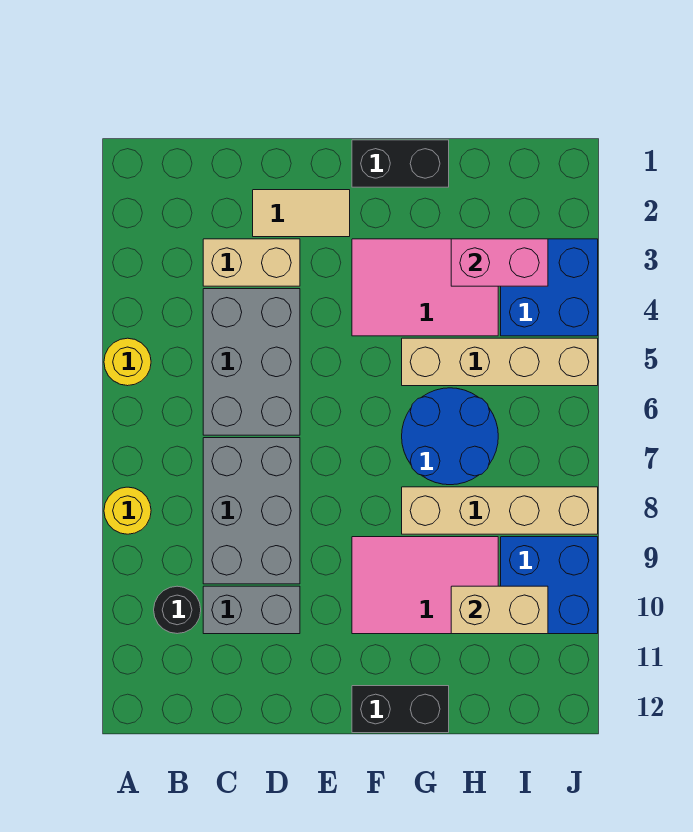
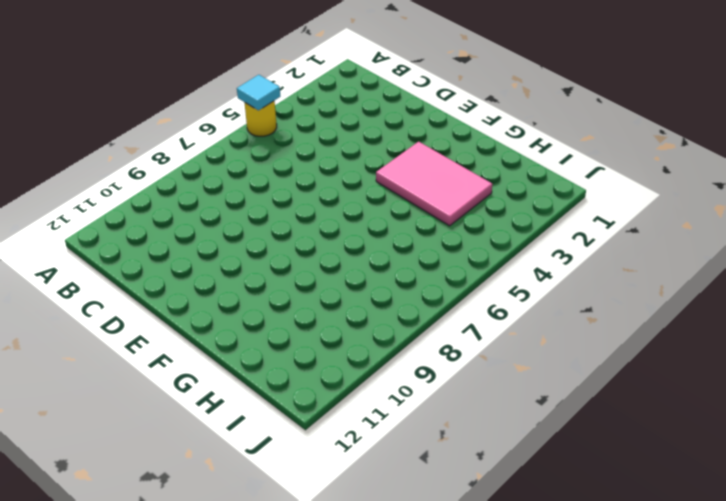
cyan tile A5 level 2 -> none
none -> yellow round brick A8 level 1
none -> black round brick B10 level 1
none -> tan brick C3:D3 level 1

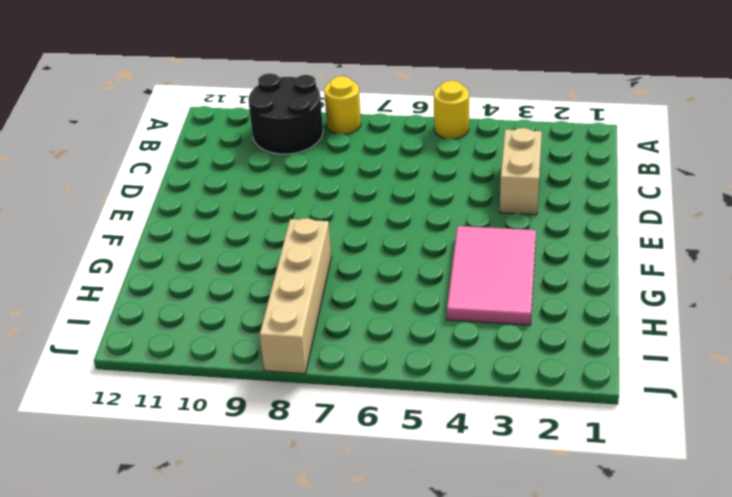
black round brick A9:B10 level 1 -> black round brick B10 level 1
none -> grey brick C4:D6 level 1
none -> grey brick C7:D9 level 1
none -> grey brick C10:D10 level 1

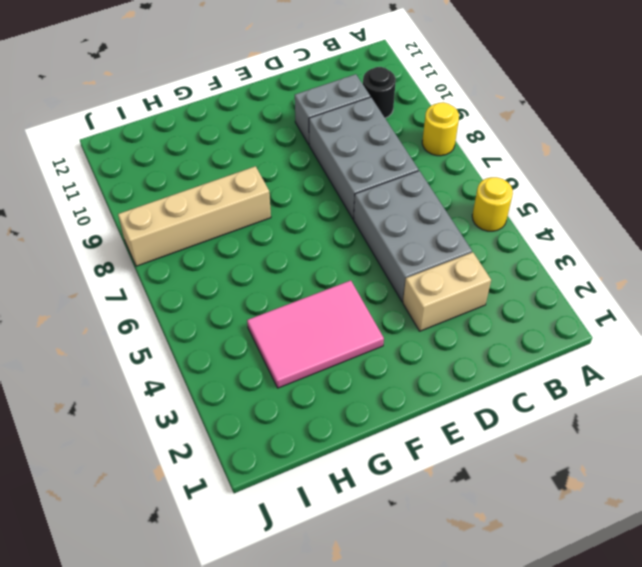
none -> tan tile D2:E2 level 1
none -> black brick F1:G1 level 1
none -> pink tile F9:H10 level 1

